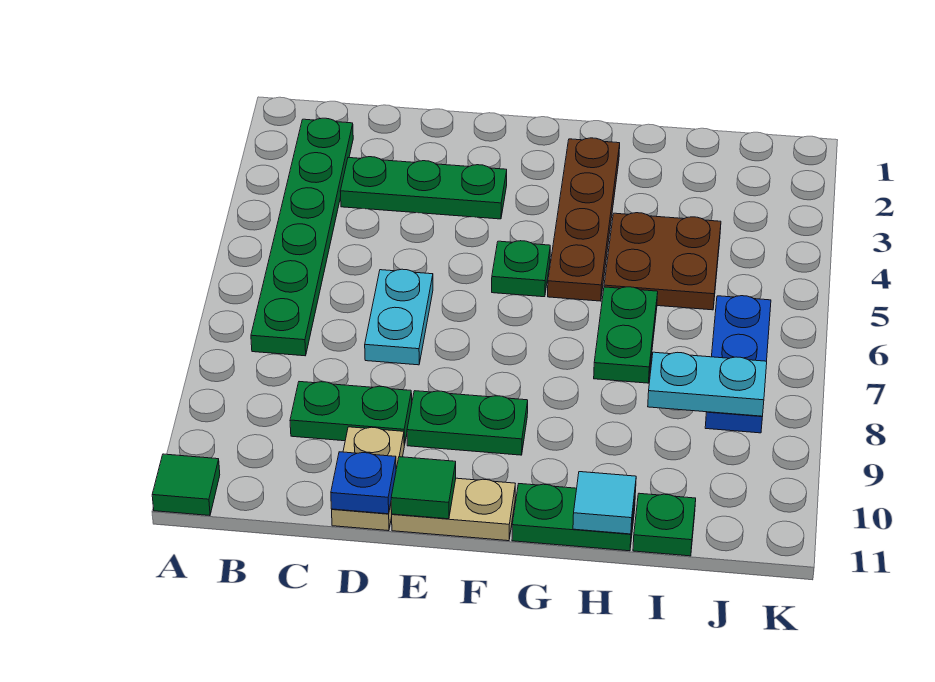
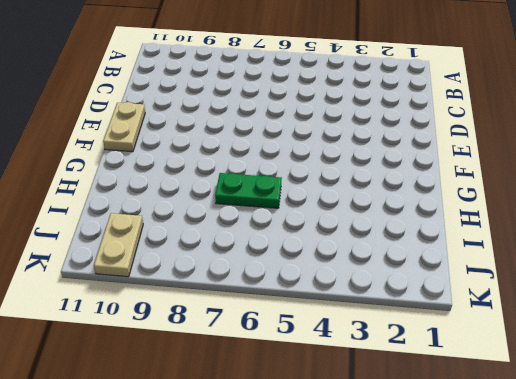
tan plate J10:K10 level 1 -> tan plate D10:D11 level 1
none -> green tile A11 level 1
none -> green plate B2:B7 level 1
none -> green plate C3:E3 level 1

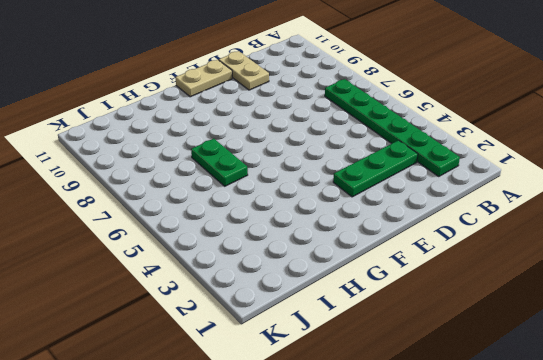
none -> green tile A11 level 1
none -> green plate C9:D9 level 1
none -> cyan plate D6:D7 level 1

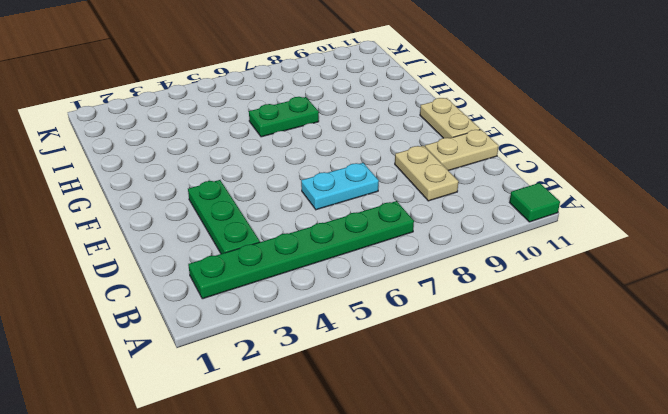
tan plate C9:D9 level 1 -> green plate C9:D9 level 1
none -> green plate E9:F9 level 1
none -> green plate F5 level 1
none -> brown plate G2:G5 level 1

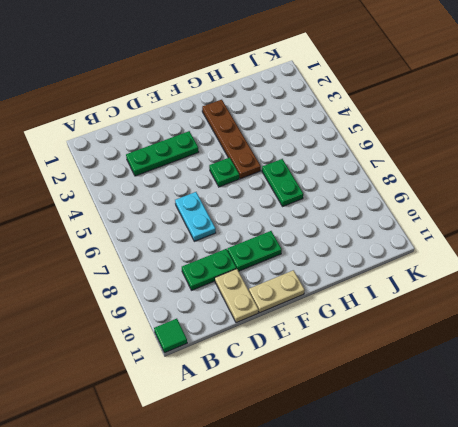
none -> green plate B2:B7 level 1
none -> green plate G11:H11 level 1
none -> brown plate H4:I5 level 1

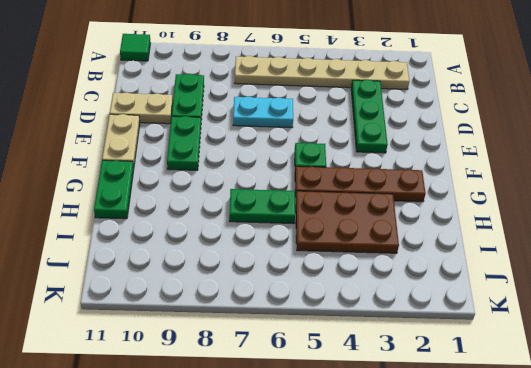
tan plate B2:B7 level 1 -> green plate B2:B7 level 1
brown plate H3:I5 level 1 -> brown plate H4:I5 level 1
none -> green plate I11 level 1
none -> blue plate J6:J8 level 1
none -> blue plate D11 level 2

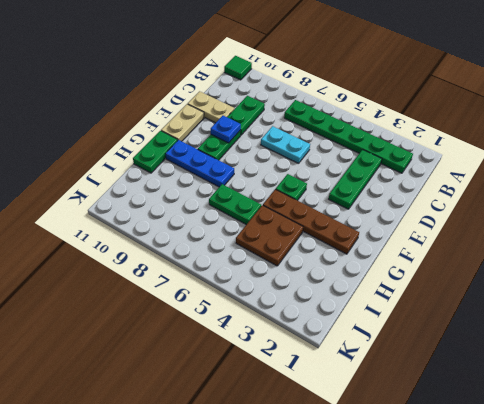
blue plate E9 level 2 -> blue plate D11 level 2
blue plate G8:G10 level 1 -> blue plate J6:J8 level 1
none -> green plate I11 level 1
none -> green tile E11 level 2
none -> cyan tile H11 level 2

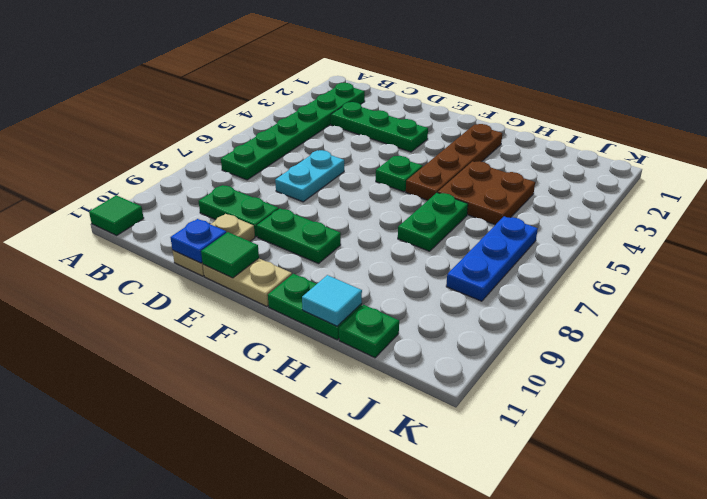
none -> cyan plate I8:J8 level 2

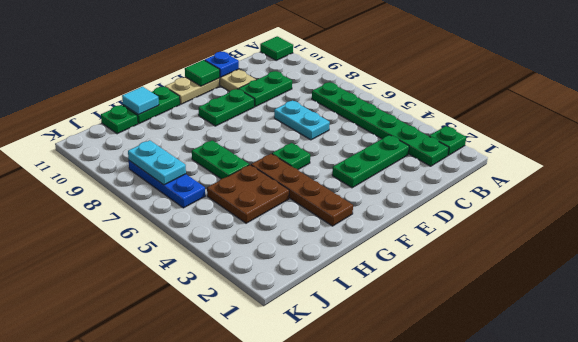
green plate A2 level 1 -> none
cyan plate J7:J8 level 2 -> cyan plate I8:J8 level 2

